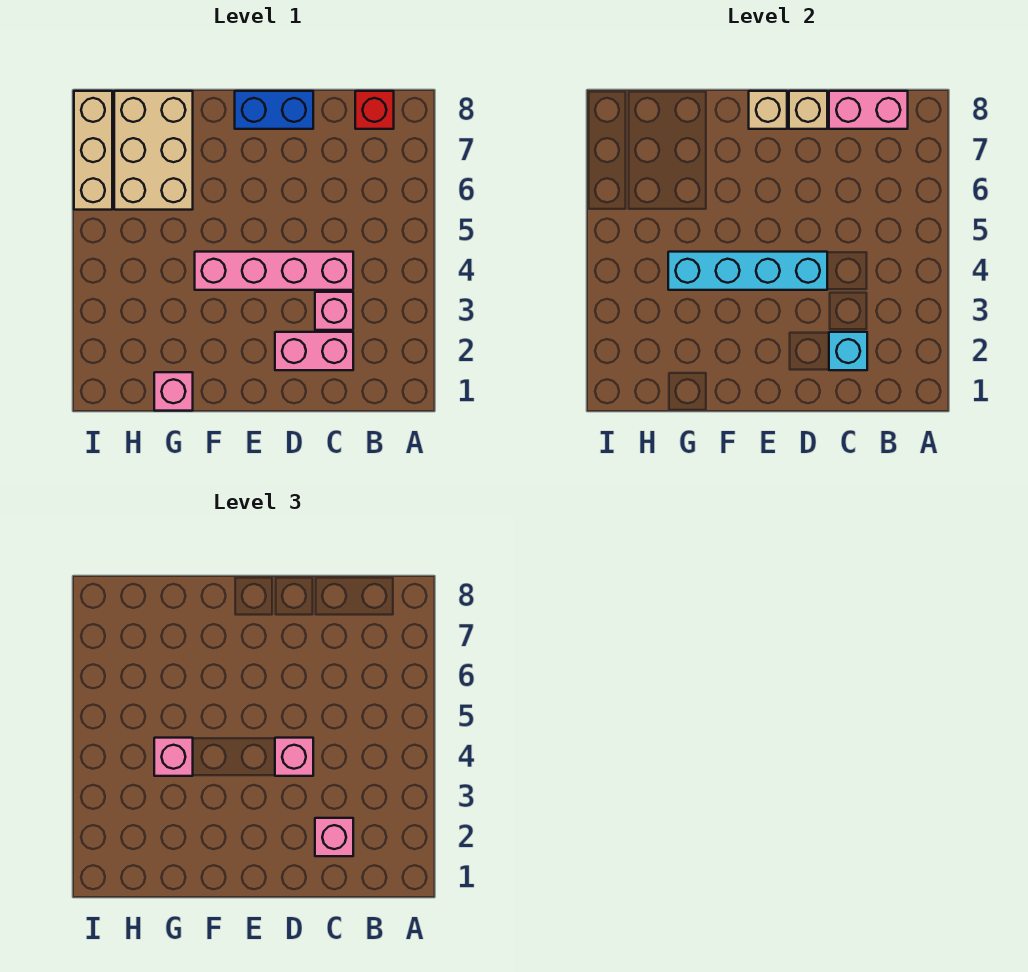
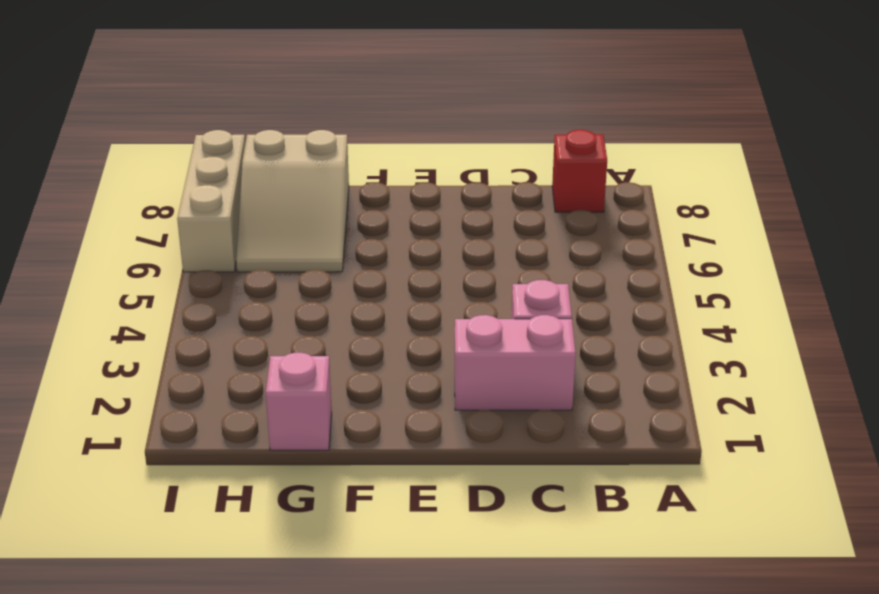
tan slope G6:H8 level 1 top 8 -> tan brick G6:H8 level 1
none -> pink brick C4:F4 level 1
none -> blue brick D8:E8 level 1
none -> pink brick B8:C8 level 2

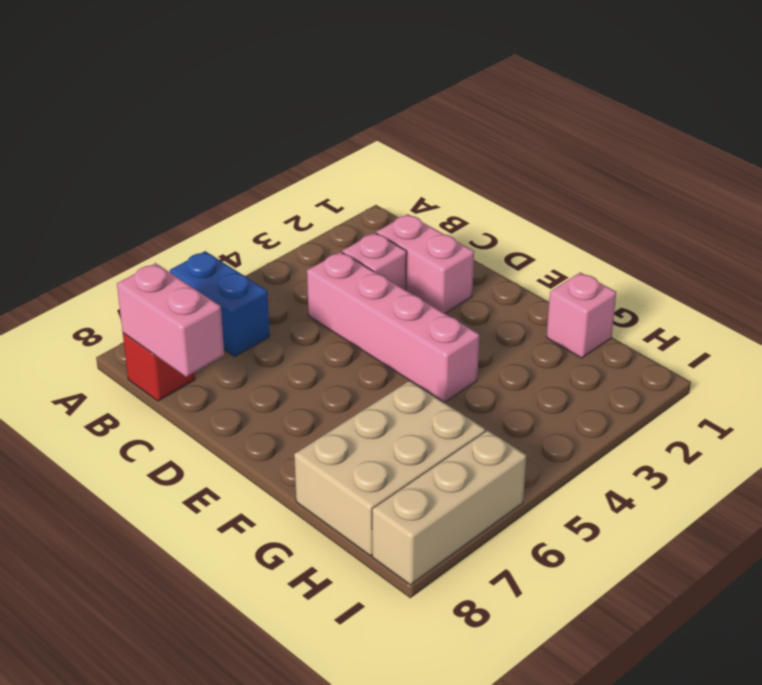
blue brick A6:B6 level 1 -> blue brick D8:E8 level 1
none -> cyan brick C2 level 2
none -> cyan brick D4:G4 level 2
none -> tan brick D8 level 2

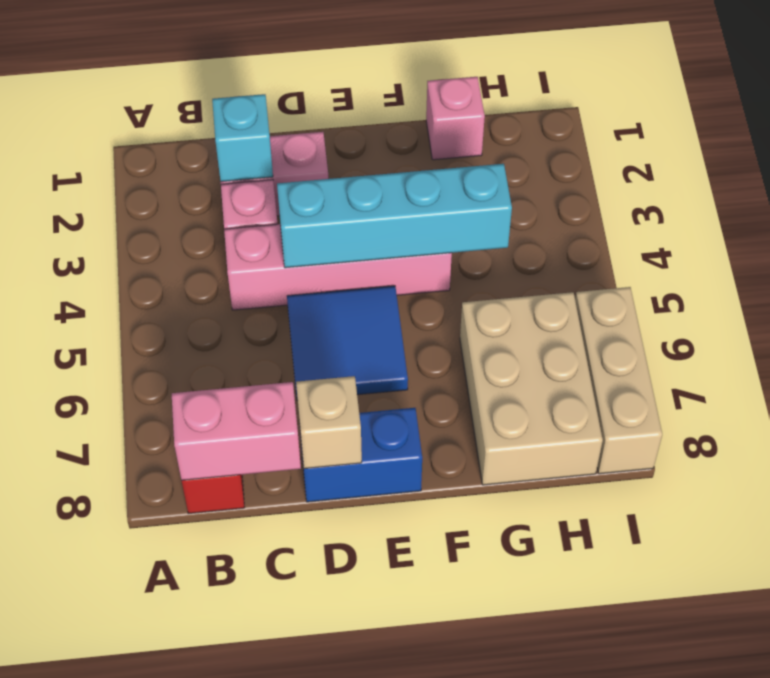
blue tile D5:E6 level 1 -> none
none -> tan brick E8 level 2
none -> pink brick C2 level 3
none -> pink brick D4 level 3

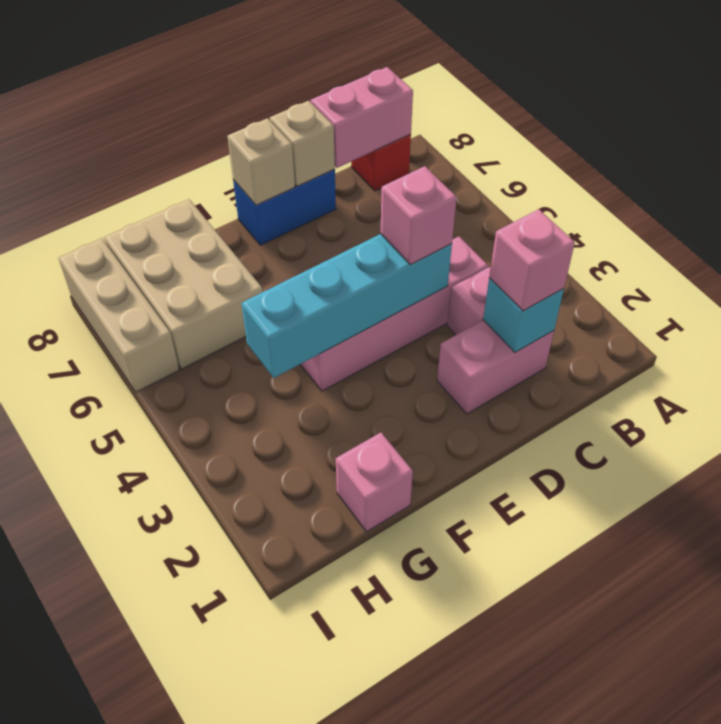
none -> pink brick G4 level 3

